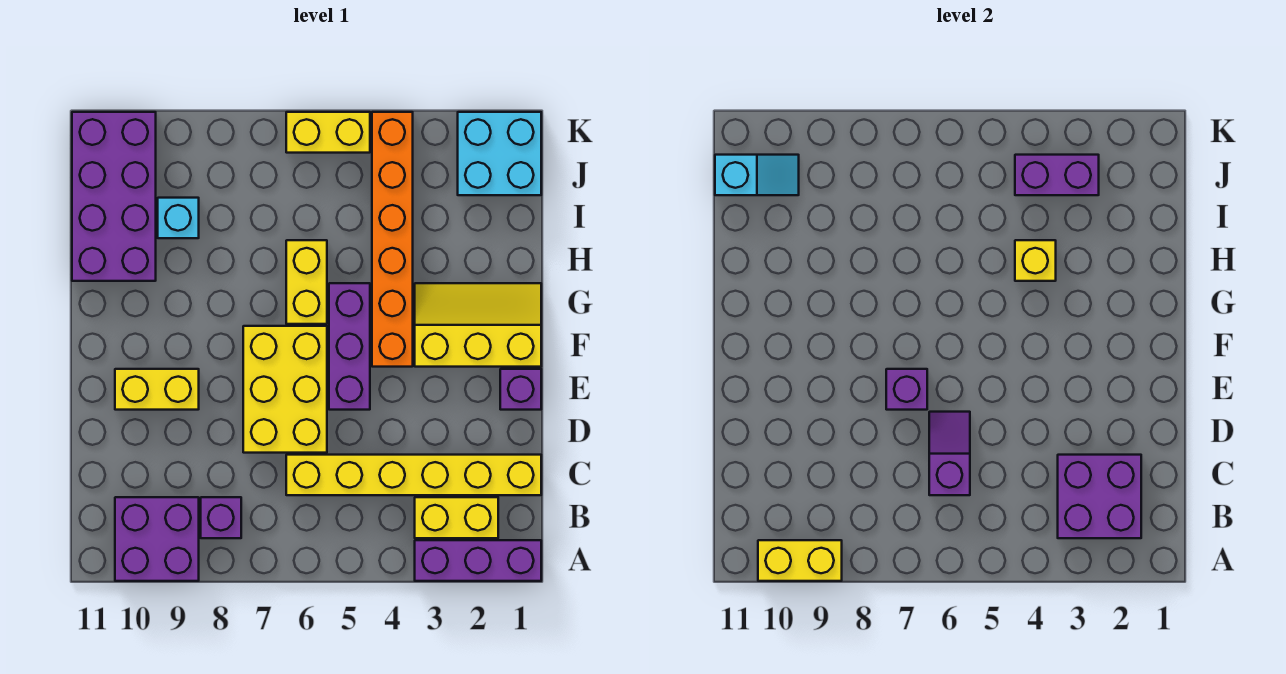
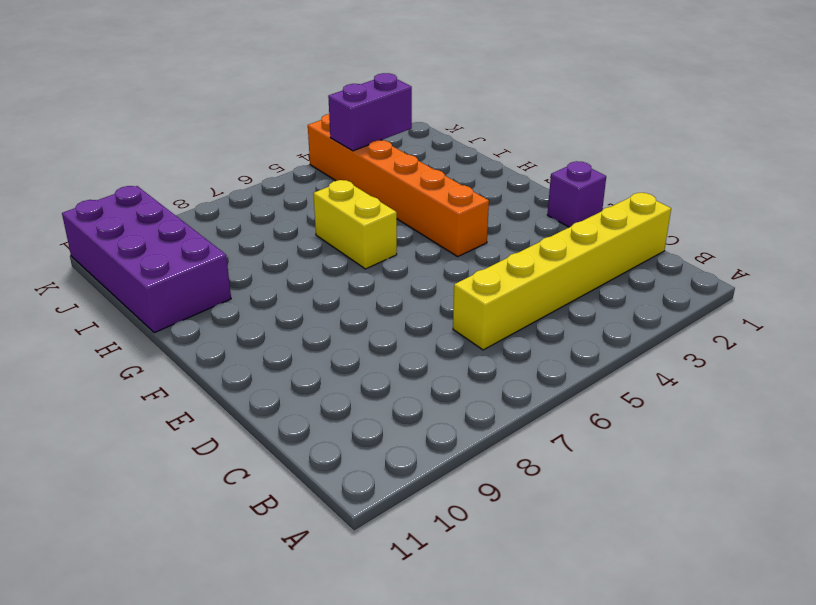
none -> purple brick A1:A3 level 1
none -> purple brick A9:B10 level 1
none -> yellow brick B2:B3 level 1

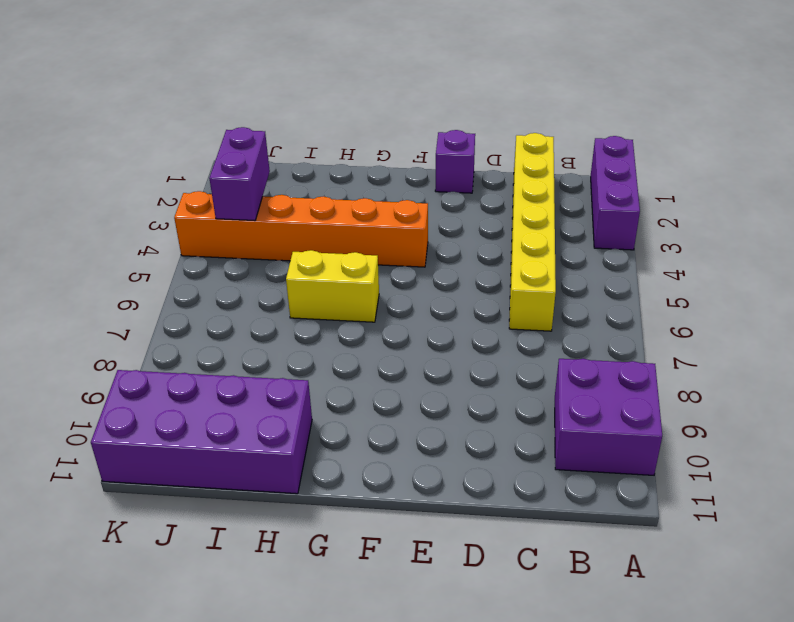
none -> yellow brick B2:B3 level 1
none -> purple brick B8 level 1
none -> yellow brick D6:F7 level 1

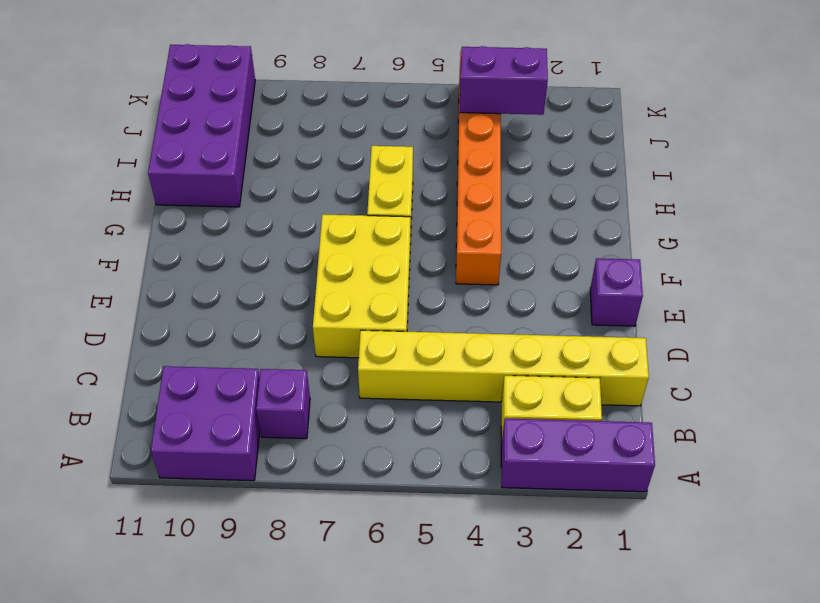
none -> purple brick E5:G5 level 1
none -> yellow brick E9:E10 level 1
none -> yellow slope F1:G3 level 1 top F

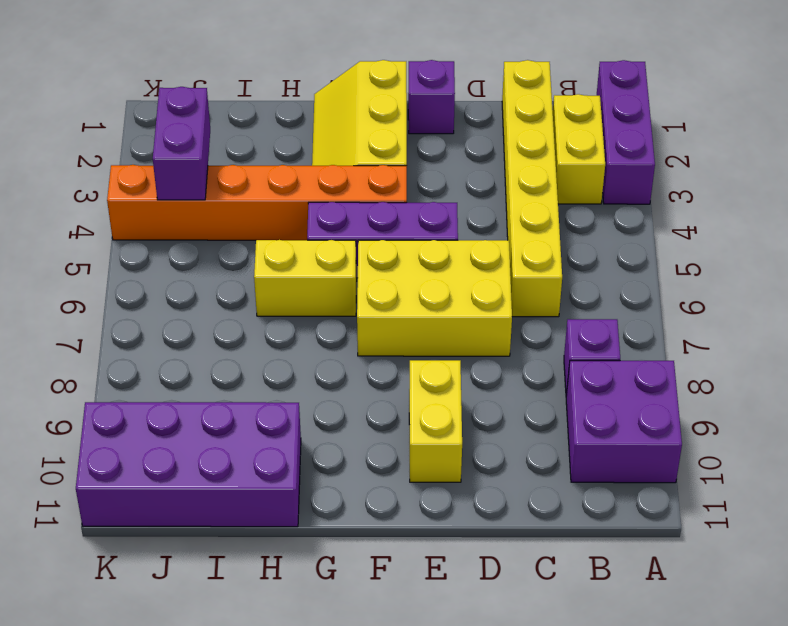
none -> cyan brick I9 level 1
none -> cyan brick J1:K2 level 1
none -> yellow brick K5:K6 level 1

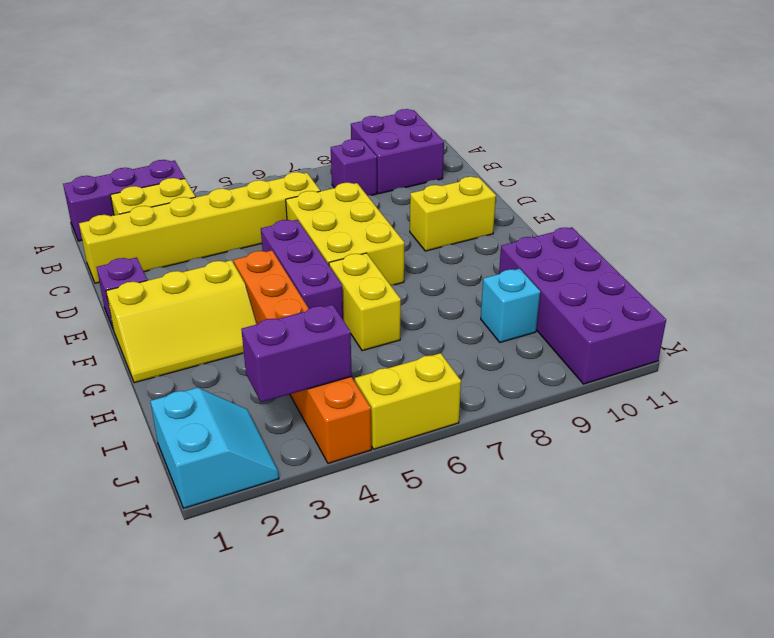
cyan slope J1:K2 level 1 top 1 -> cyan brick J1:K2 level 1
none -> yellow brick A9:A10 level 2
none -> purple brick B2:C3 level 2
none -> purple slope C6:D6 level 2 top C

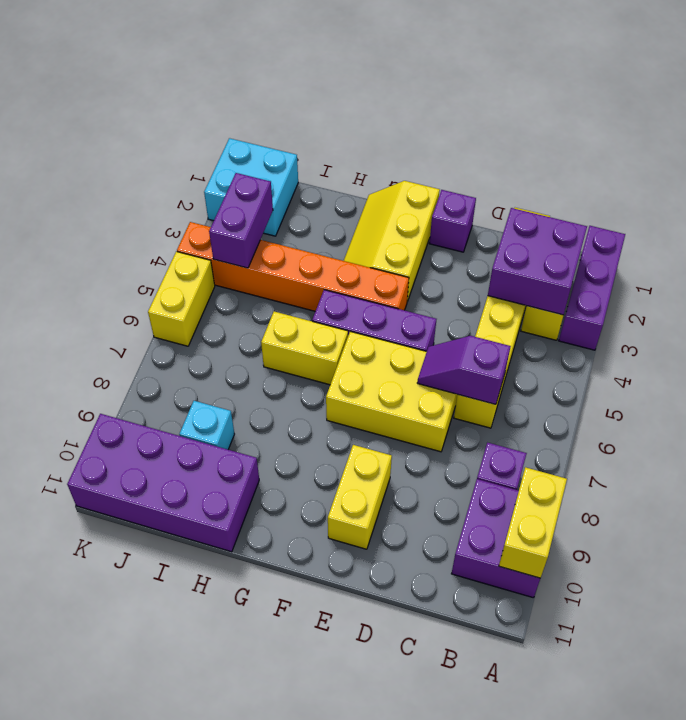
none -> purple brick E7 level 2
none -> yellow brick H4 level 2
none -> cyan slope J10:J11 level 2 top 11

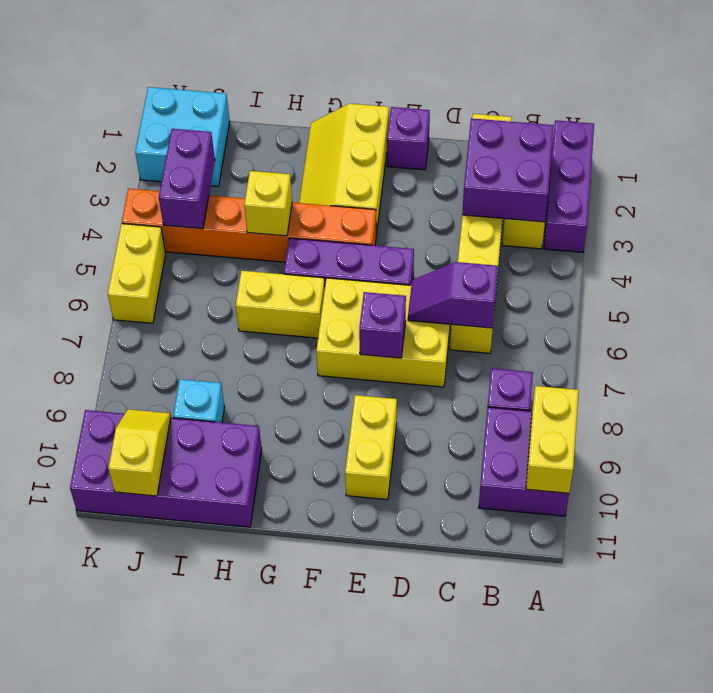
yellow slope J10:J11 level 2 top 11 -> cyan slope J10:J11 level 2 top 11

